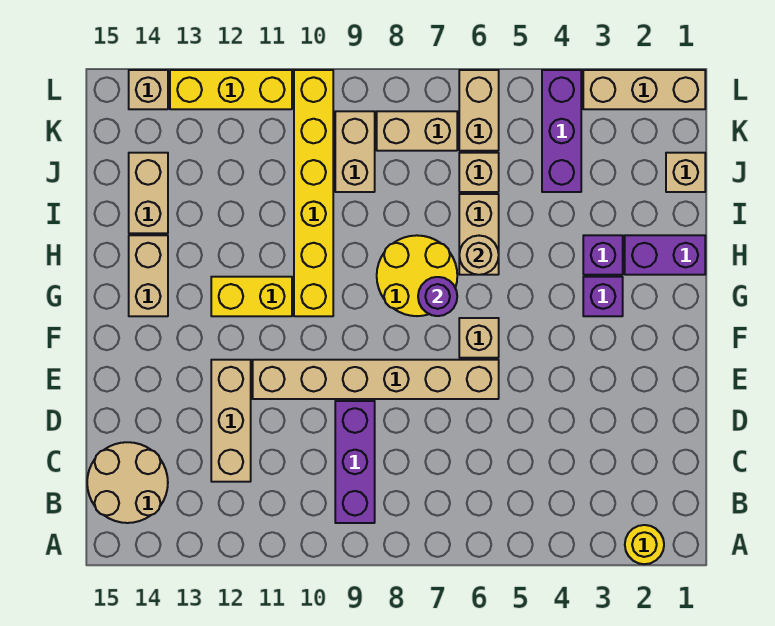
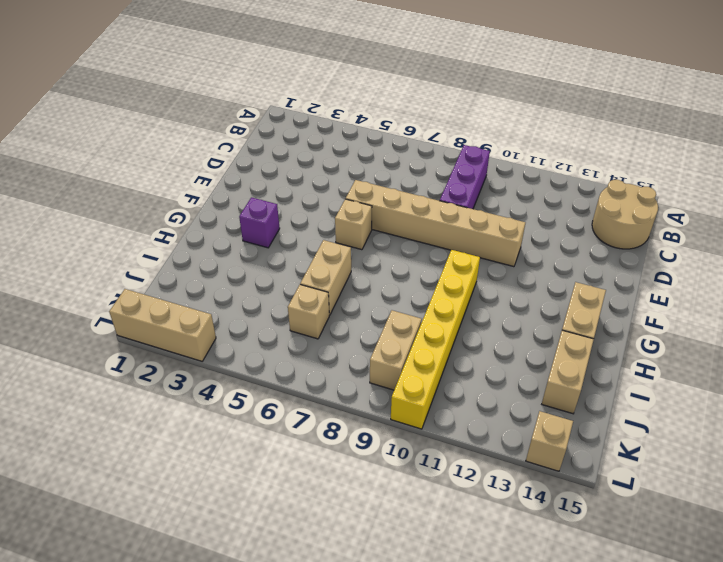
none -> yellow round brick A2 level 1
none -> tan brick C12:E12 level 1
none -> yellow round brick G7:H8 level 1

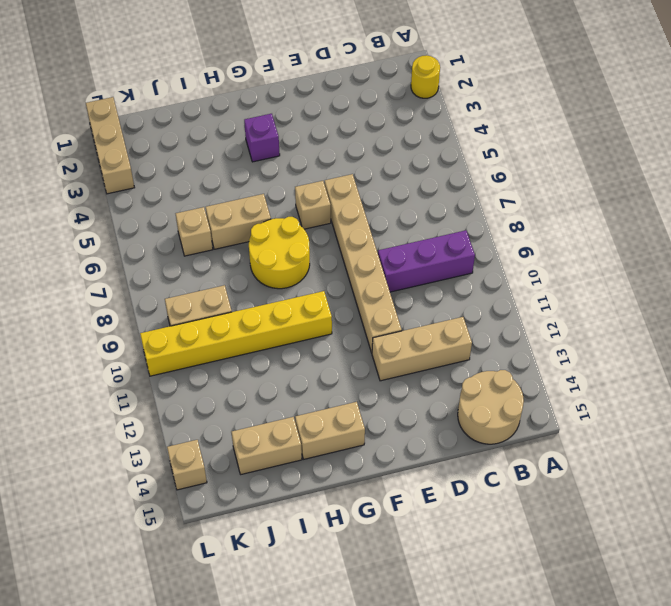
none -> yellow brick G11:G12 level 1
none -> purple brick H1:H2 level 1
none -> purple brick H3 level 1

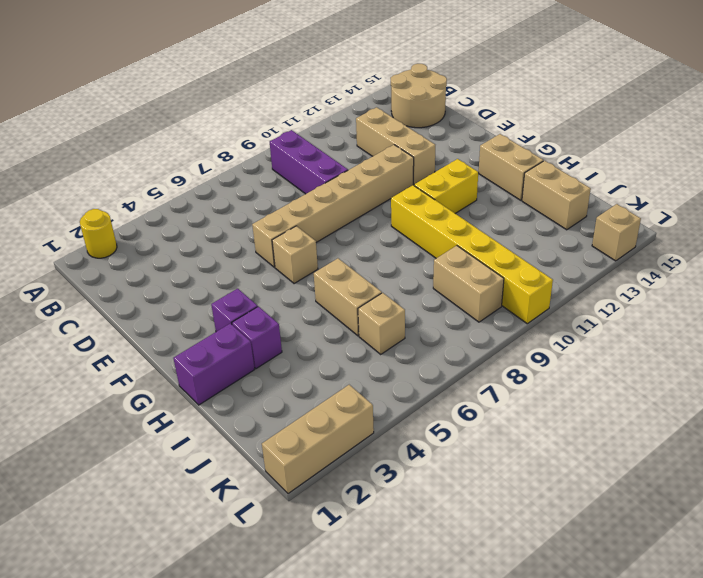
none -> yellow round brick G7:H8 level 1
none -> tan brick J1 level 1
none -> purple brick J4:L4 level 1

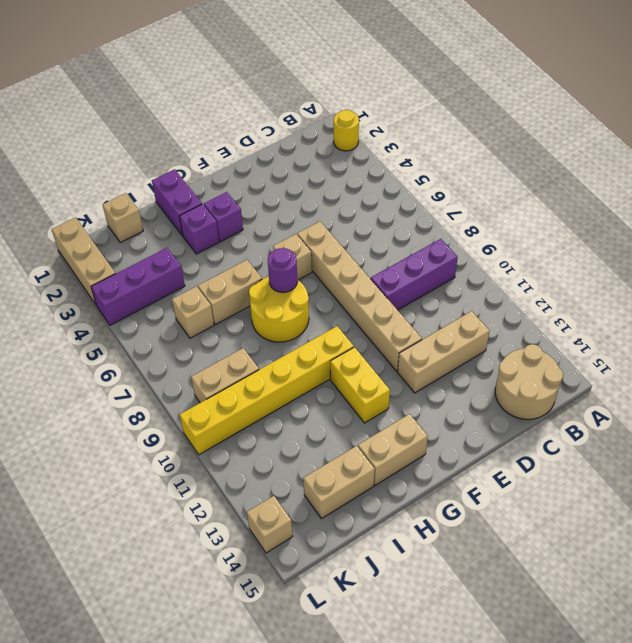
none -> tan brick K6:L6 level 1
none -> tan brick K7:K8 level 1
none -> yellow brick L11:L13 level 1

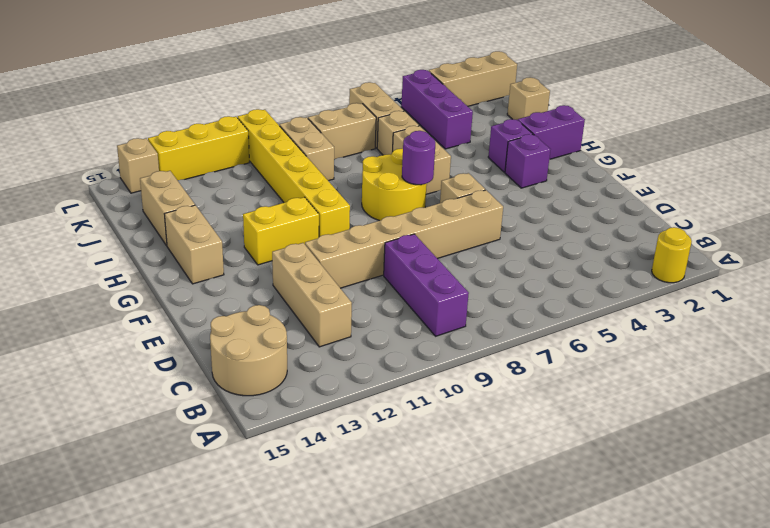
none -> tan round brick H6 level 2

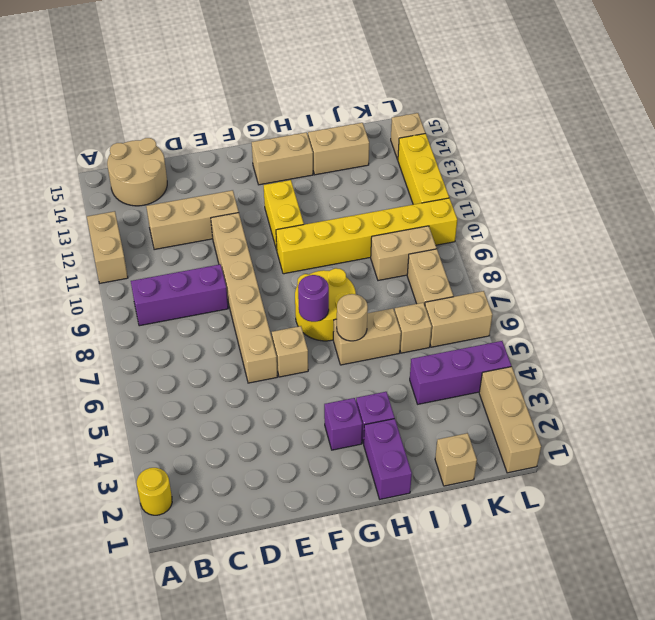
tan brick A11:A12 level 1 -> none

